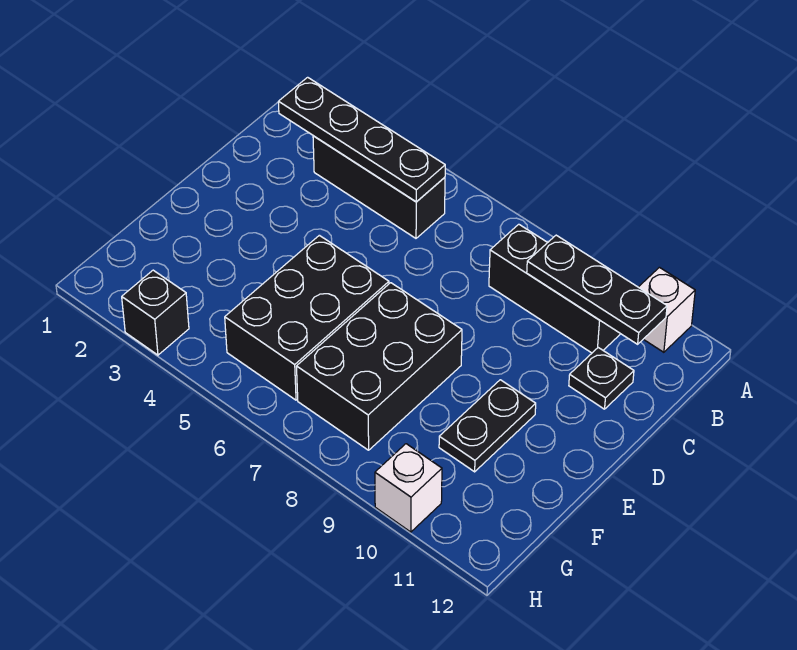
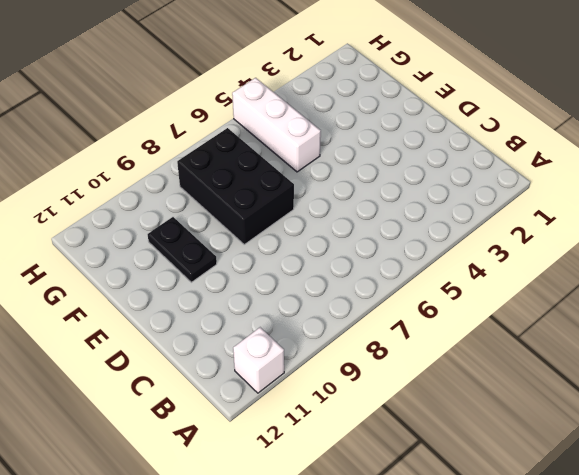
white brick F5:H5 level 1 -> black brick E5:G6 level 1
none -> black brick B3:B5 level 1
none -> black brick B8:B10 level 1

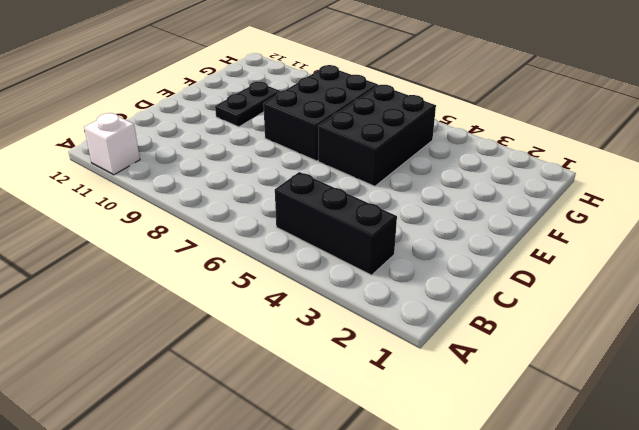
none -> black brick B8:B10 level 1
none -> black plate C11 level 1

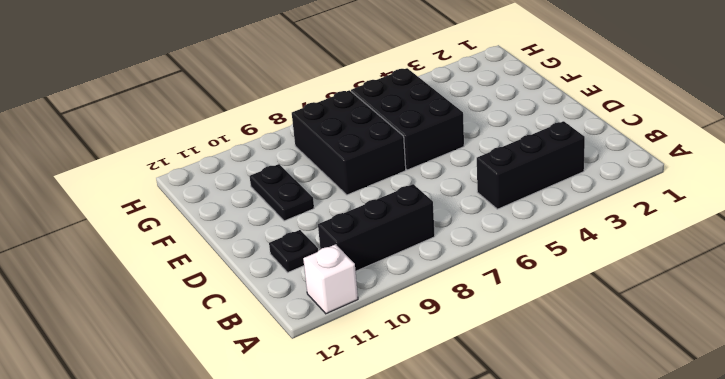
none -> black brick H3 level 1
none -> white brick H10 level 1

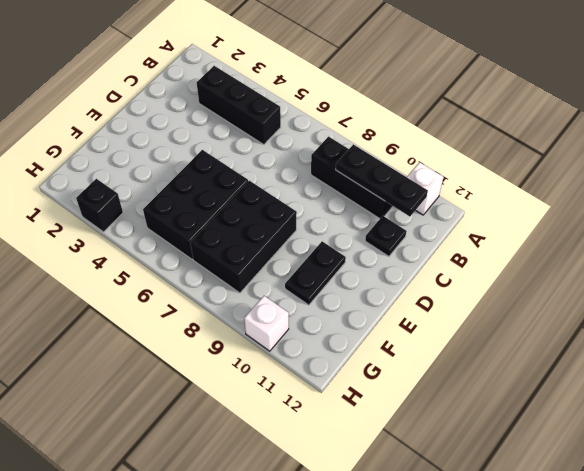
none -> black plate B2:B5 level 2

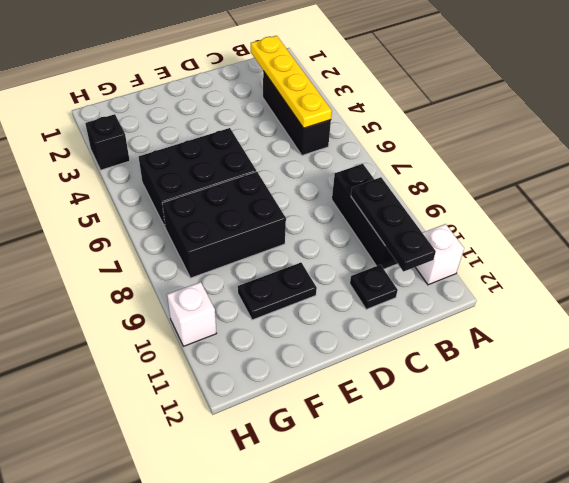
yellow plate B2:B5 level 2 -> black plate B2:B5 level 2

